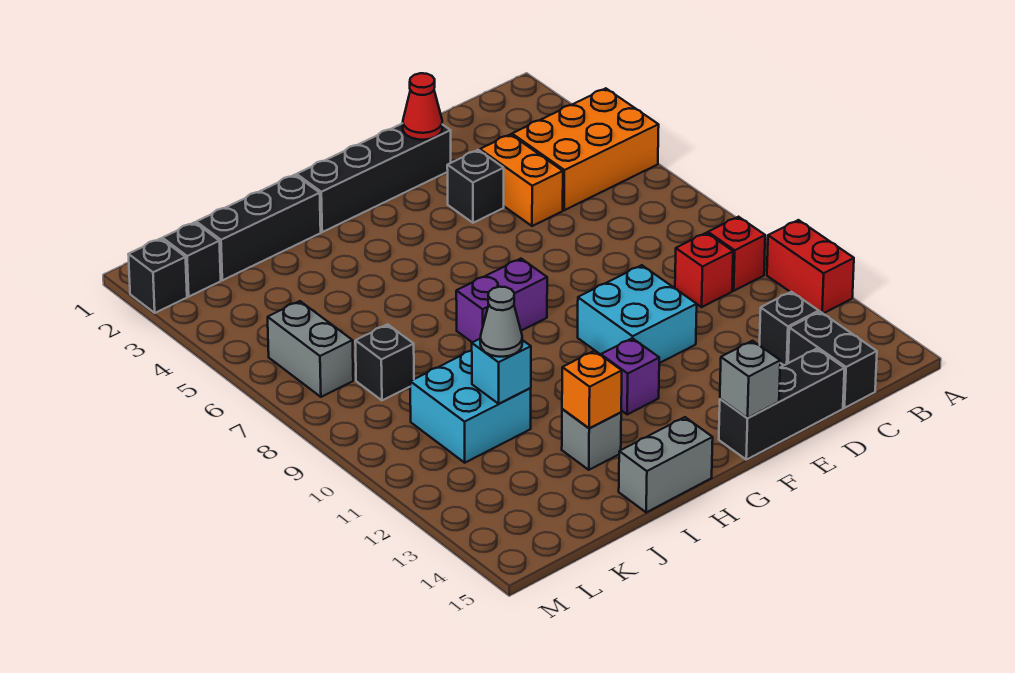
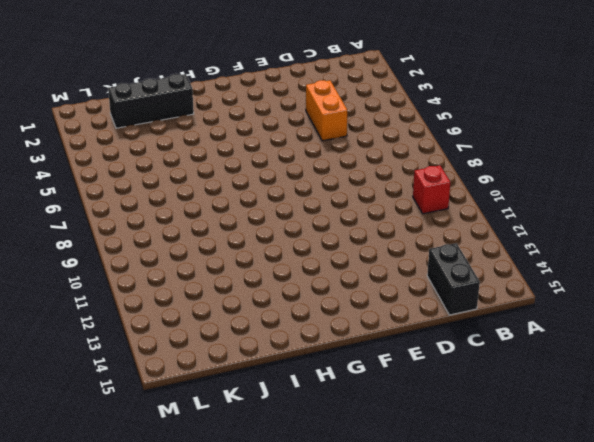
none -> orange brick A4:C5 level 1
none -> red brick A11:A12 level 1
none -> red brick C10 level 1

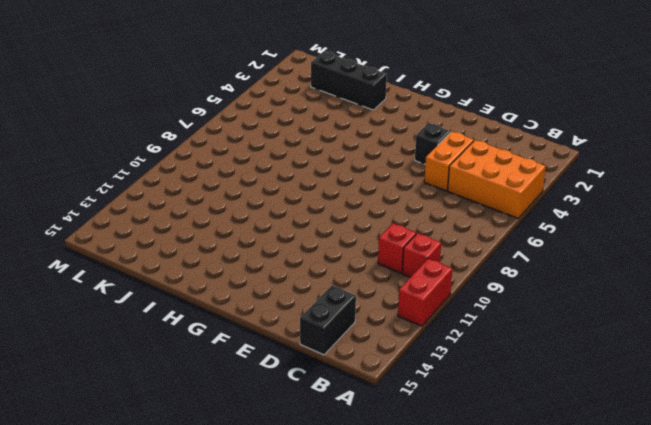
none -> black brick C13 level 1
none -> black brick D15:F15 level 1
none -> black brick E2:H2 level 1

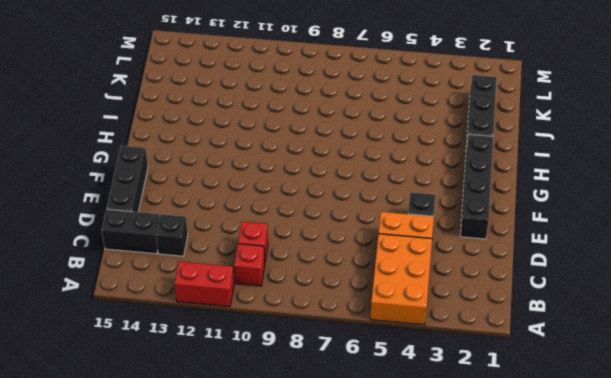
none -> cyan brick E10:F11 level 1
none -> purple brick G8:H8 level 1
none -> purple brick G12 level 1

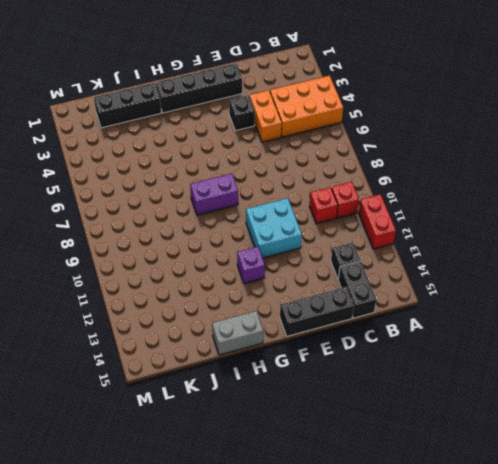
none -> grey brick I13 level 1
none -> cyan brick J10:K11 level 1
none -> black brick K8 level 1

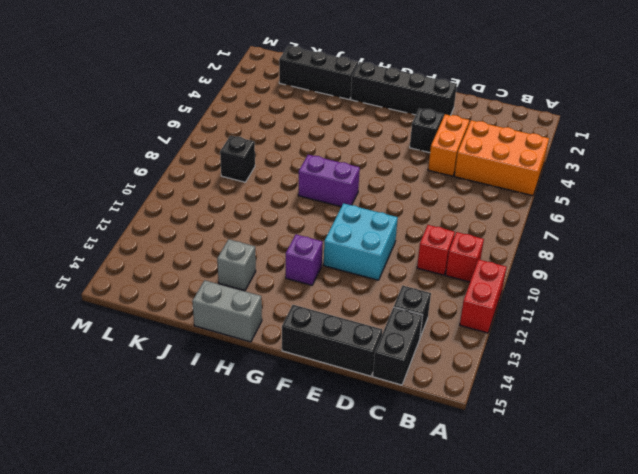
none -> cyan brick J10:K11 level 1
none -> black brick L2 level 1
none -> grey brick L6:L7 level 1

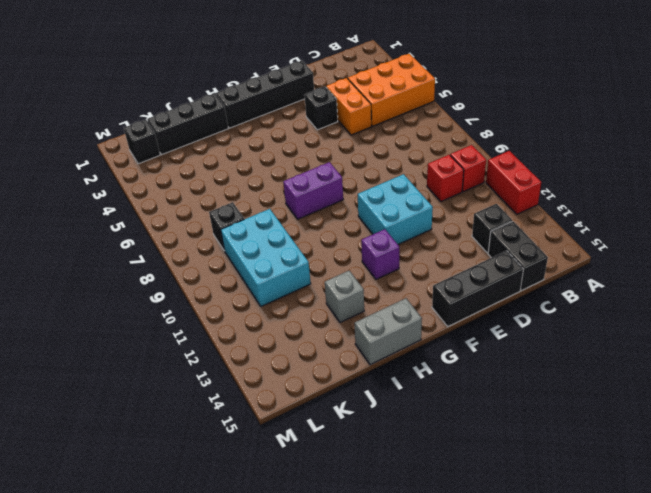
cyan brick J9:K11 level 1 -> cyan brick J10:K11 level 1
none -> grey brick L6:L7 level 1
none -> black brick M2 level 1
none -> red cone E2 level 2

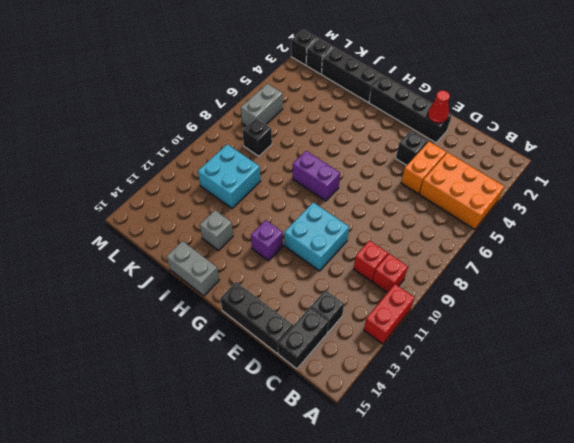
none -> grey brick F15 level 2
none -> orange brick I13 level 2
none -> cyan brick J11 level 2

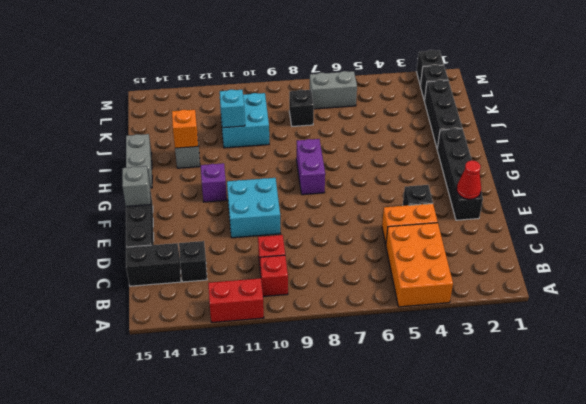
none -> grey cone J11 level 3

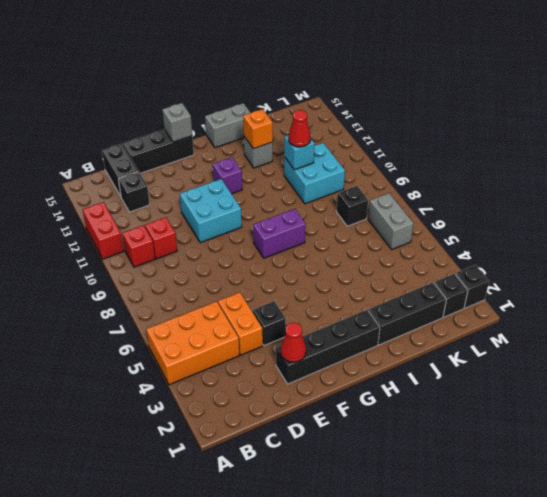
red cone J11 level 3 -> grey cone J11 level 3

